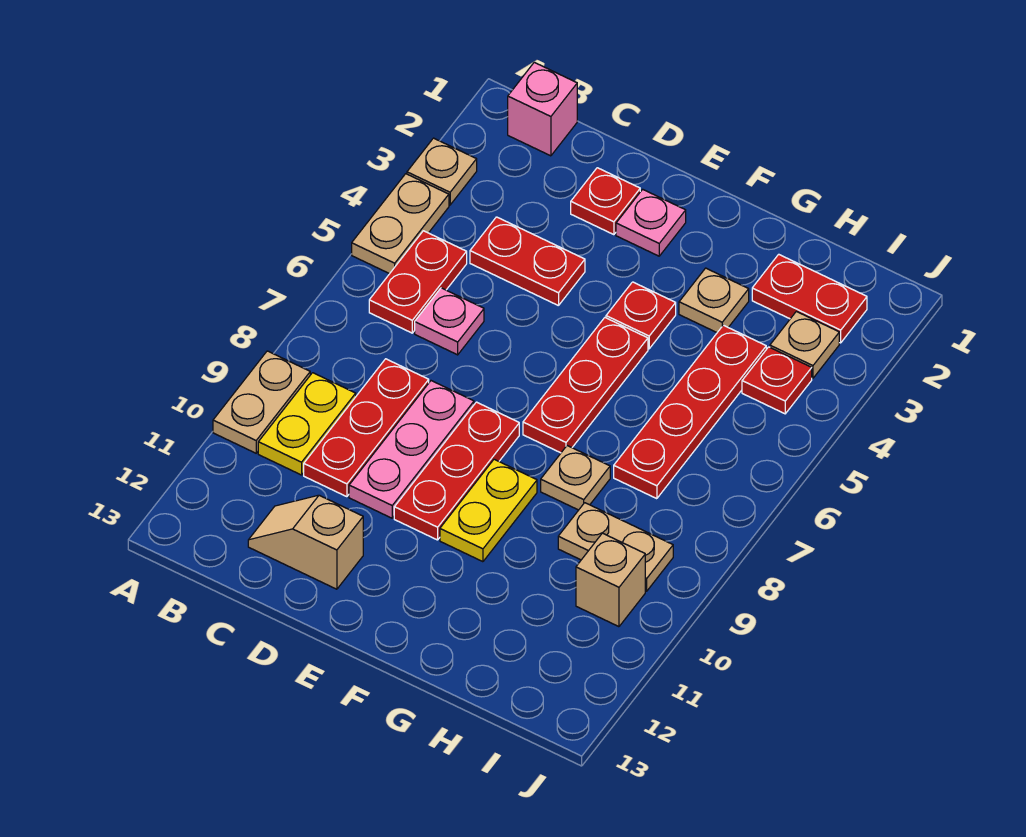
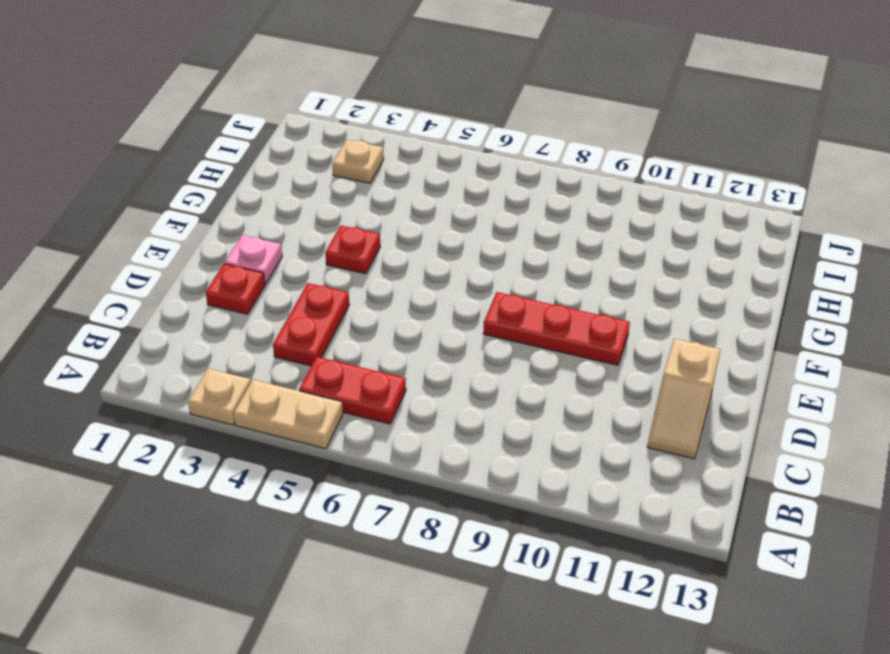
none -> tan plate A9:A10 level 1
none -> pink brick B1 level 1
none -> yellow plate B9:B10 level 1

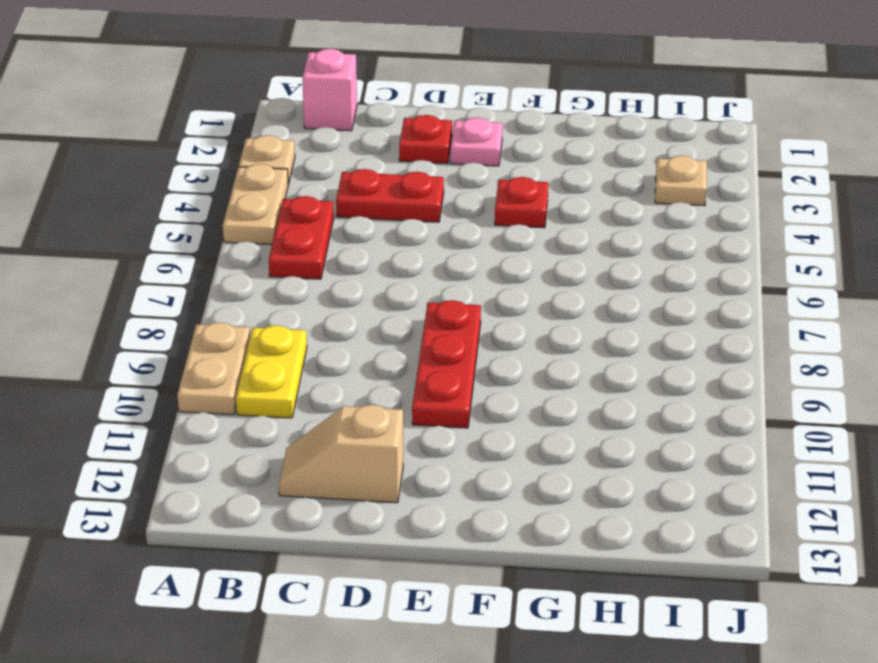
none -> pink plate C6 level 1
none -> red plate C8:C10 level 1
none -> pink plate D8:D10 level 1

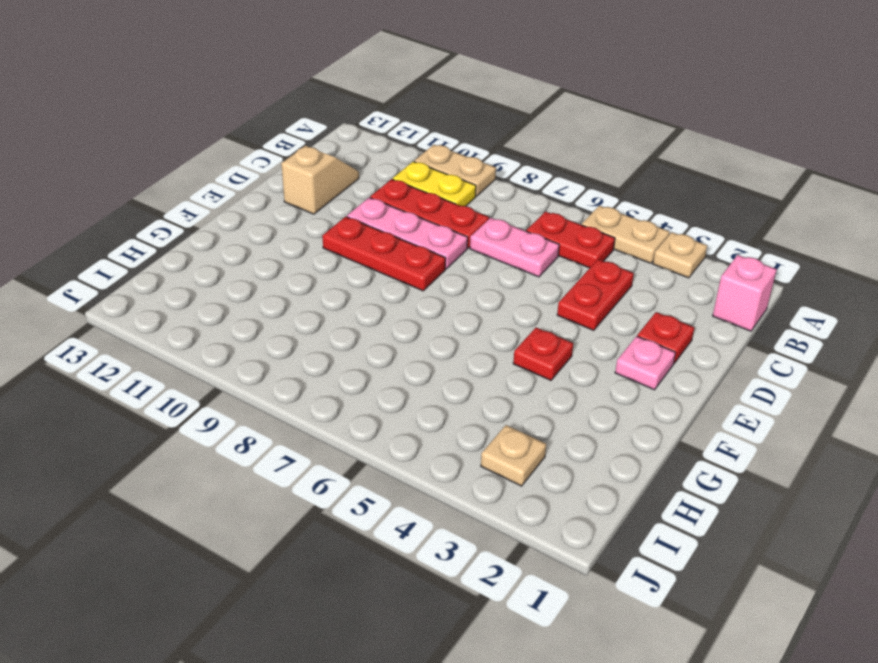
pink plate C6:C7 level 1 -> pink plate C6 level 1
none -> red plate F5:F7 level 1
none -> yellow plate F9:F10 level 1
none -> tan plate G3 level 1

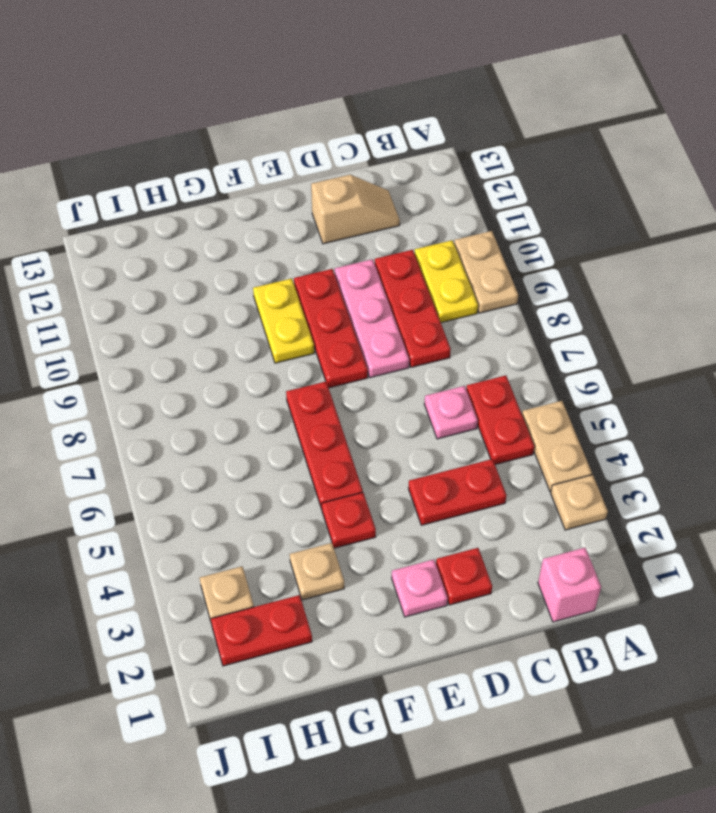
none -> tan plate G8 level 1
none -> red plate H4:H7 level 1
none -> tan plate H9:I9 level 1

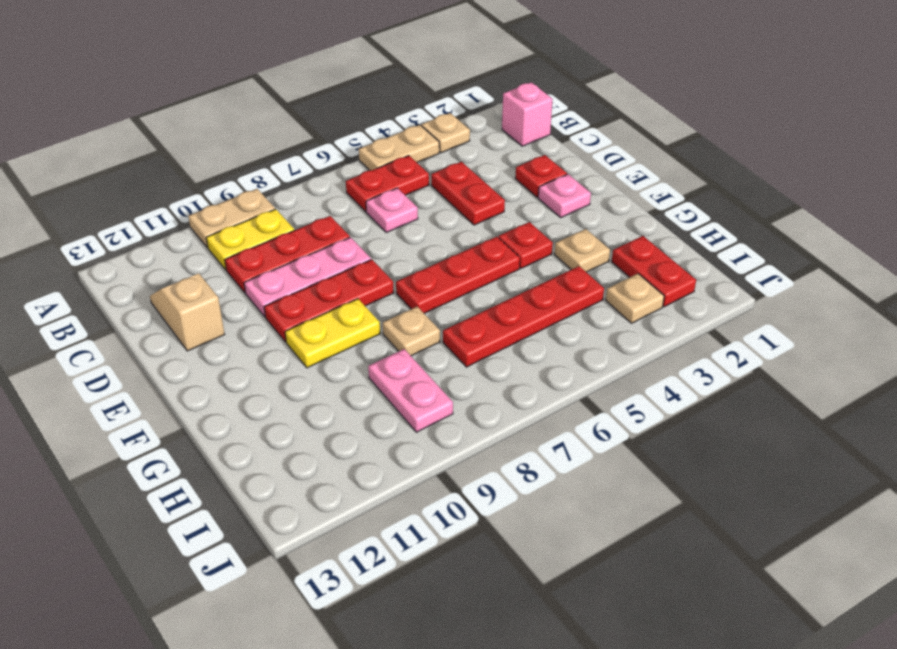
pink plate H9:I9 level 1 -> tan plate H9:I9 level 1
none -> red plate I4 level 1
none -> tan brick I10 level 1

